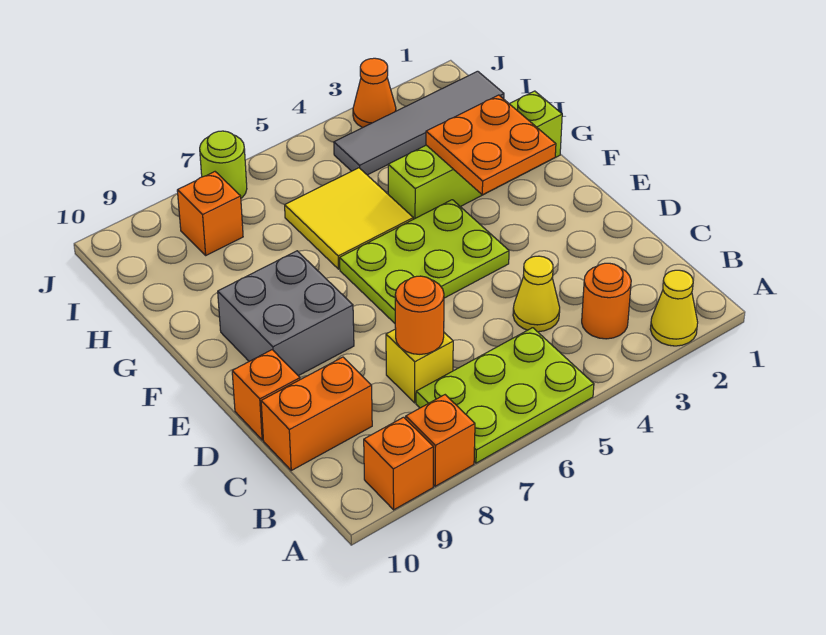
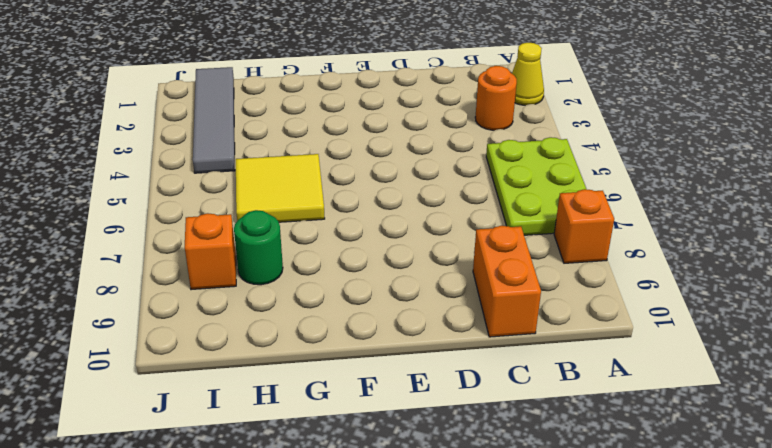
green round brick H8 level 1 -> none
none -> orange brick A9 level 1
none -> yellow cone C4 level 1
none -> yellow brick C7 level 1

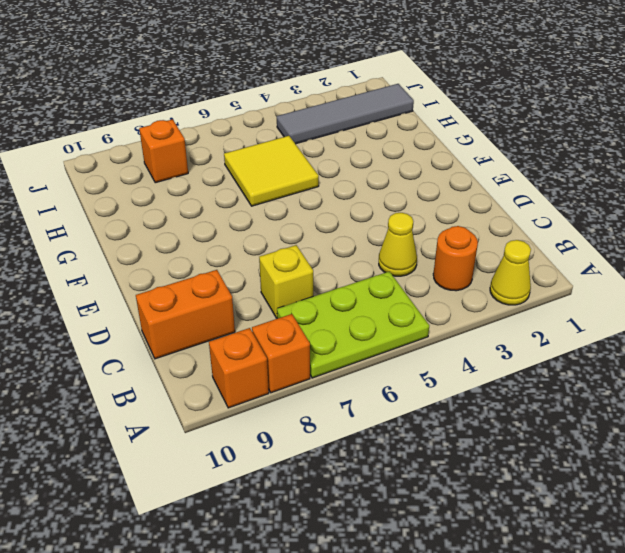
none -> orange brick D10 level 1
none -> lime plate E4:F6 level 1
none -> grey brick E8:F9 level 1

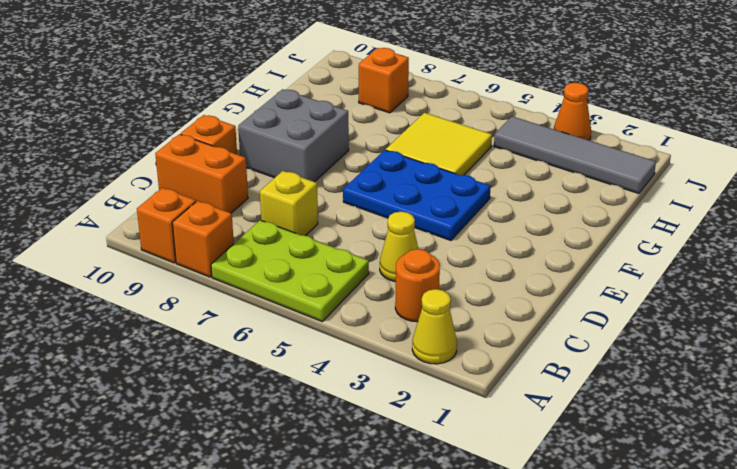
blue plate E4:F6 level 1 -> lime plate E4:F6 level 1
none -> lime brick G1:G4 level 1
none -> lime round brick J7 level 1
none -> orange round brick C7 level 2

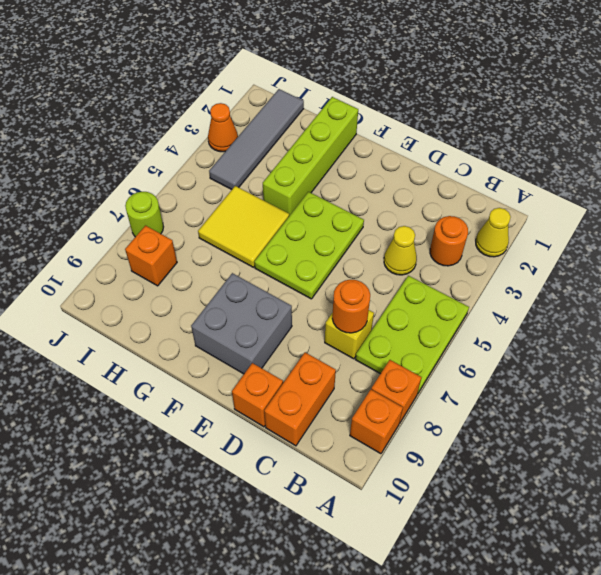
none -> orange plate F2:G3 level 2

